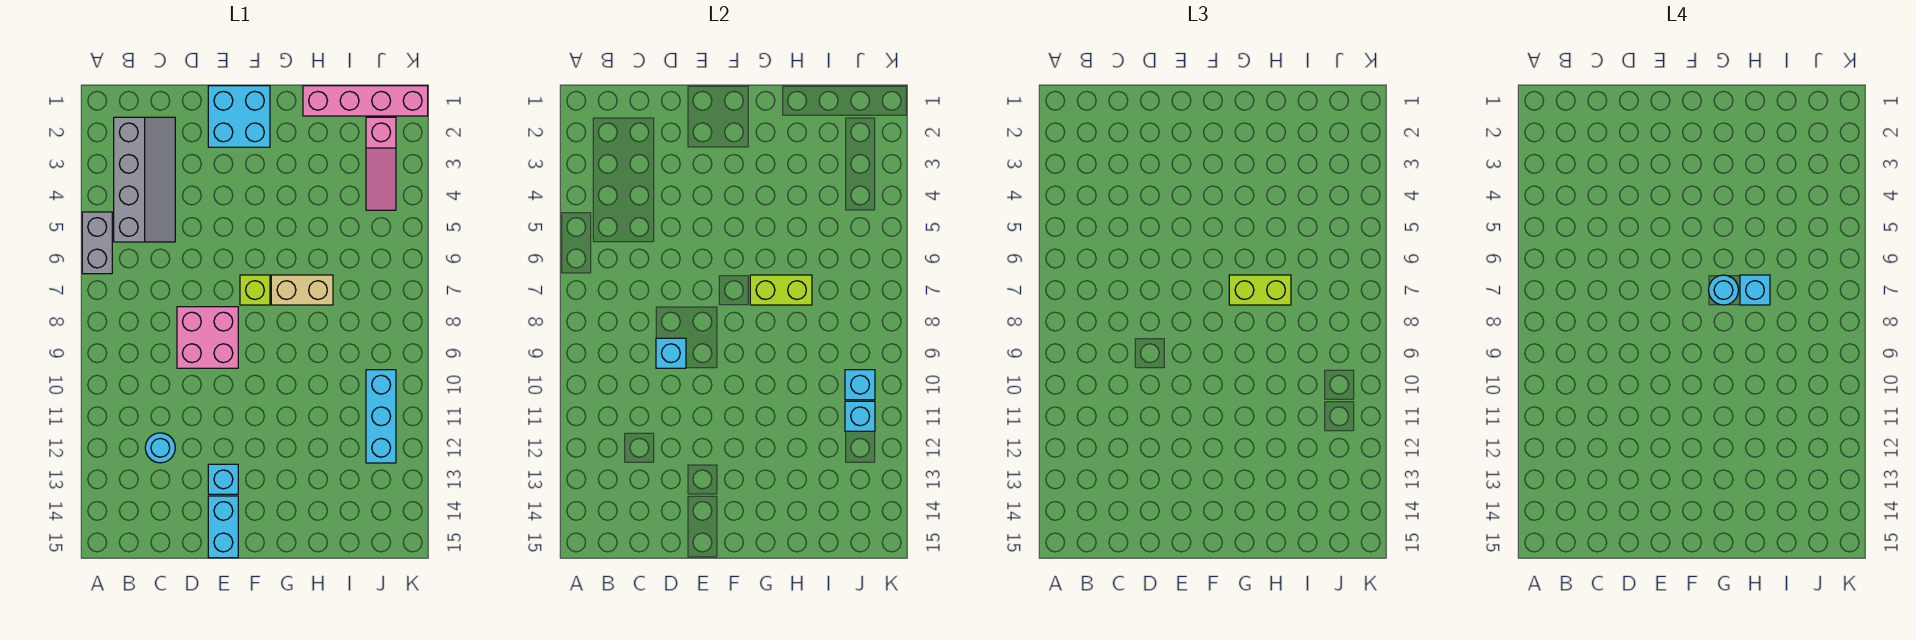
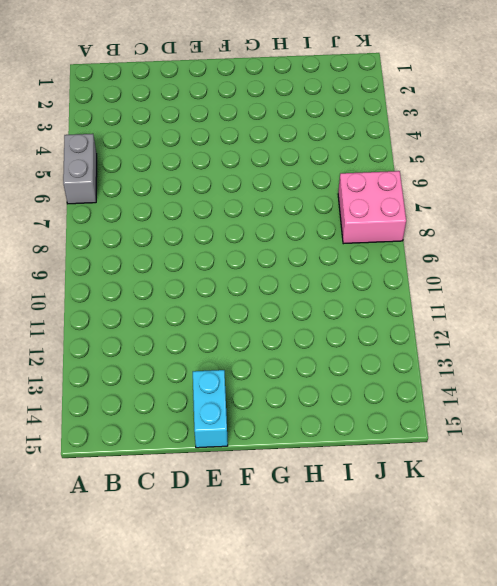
pink brick J7:K8 level 1 -> pink brick D8:E9 level 1
none -> grey slope B2:C5 level 1 top B
none -> cyan round brick C12 level 1
none -> cyan brick E1:F2 level 1

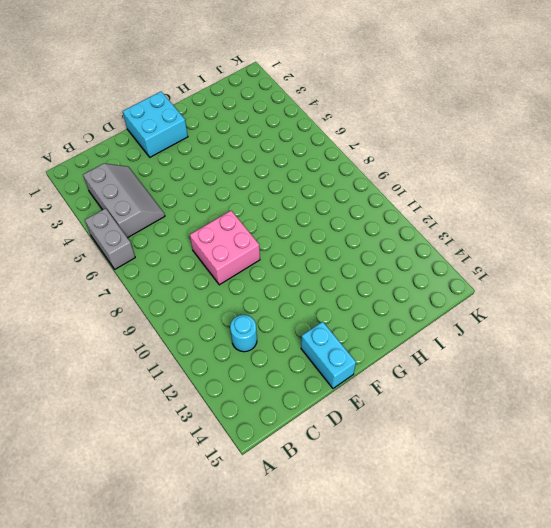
grey slope B3:C5 level 1 top B -> grey slope B2:C5 level 1 top B
none -> cyan brick E13 level 1
none -> lime brick F7 level 1
none -> tan brick G7:H7 level 1

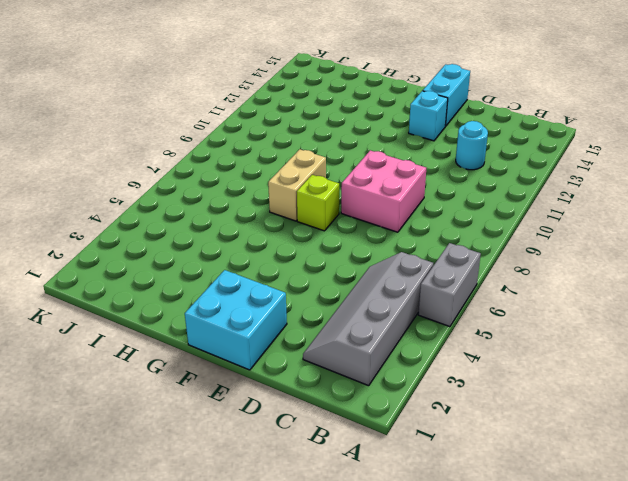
tan brick G7:G8 level 1 -> tan brick G7:H7 level 1
none -> pink brick H1:K1 level 1
none -> pink slope J2:J4 level 1 top 2
none -> cyan brick J10:J12 level 1

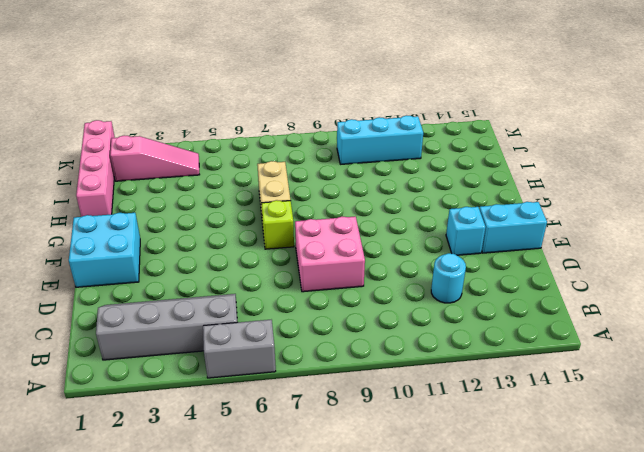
none -> cyan brick D9 level 2
none -> lime brick G7:H7 level 2
none -> cyan brick J10 level 2

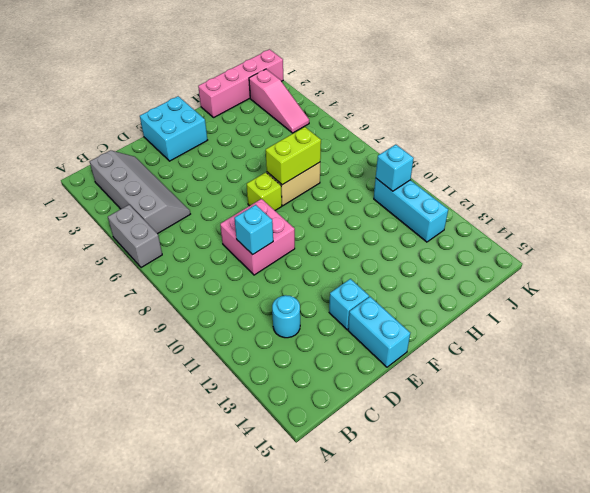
none -> cyan brick J11 level 2
none -> lime brick G7:H7 level 3
none -> cyan round brick G7 level 4

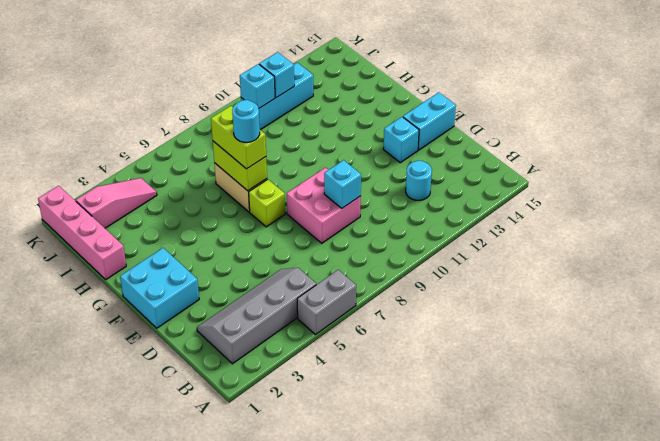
none -> cyan brick H7 level 4

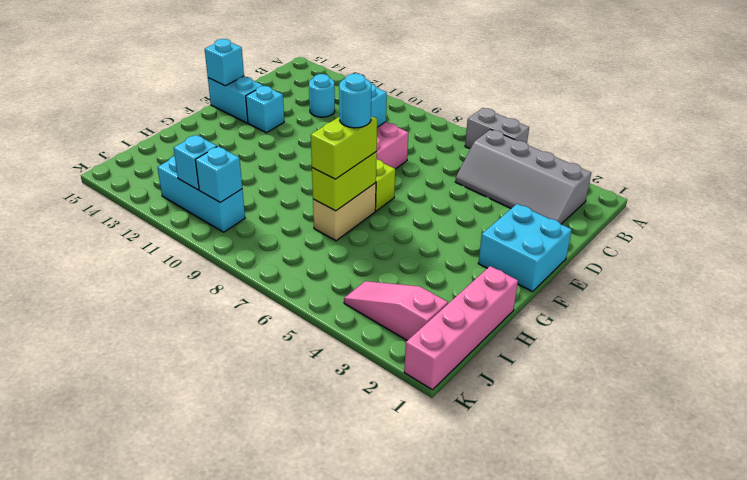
cyan brick E15 level 2 -> cyan brick H7 level 4

